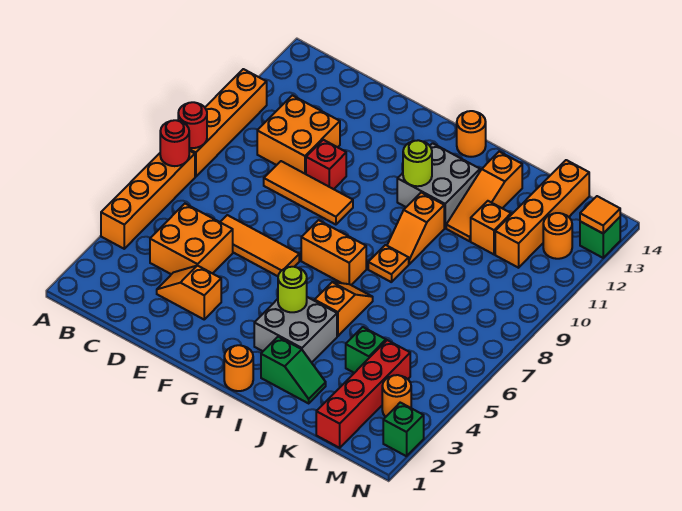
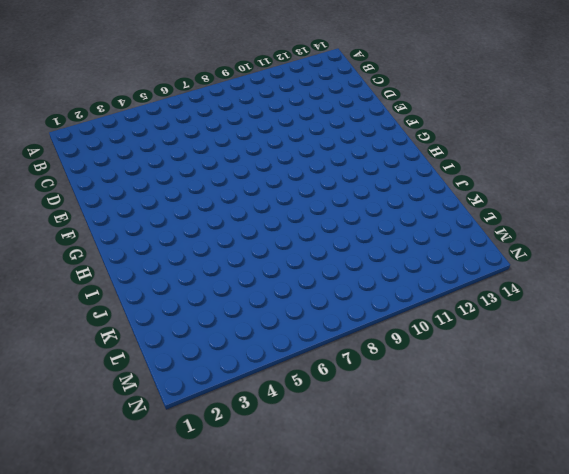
none -> orange brick A4:A7 level 1
none -> orange brick A8:A11 level 1
none -> orange brick C4:D5 level 1
none -> orange brick C10:D11 level 1

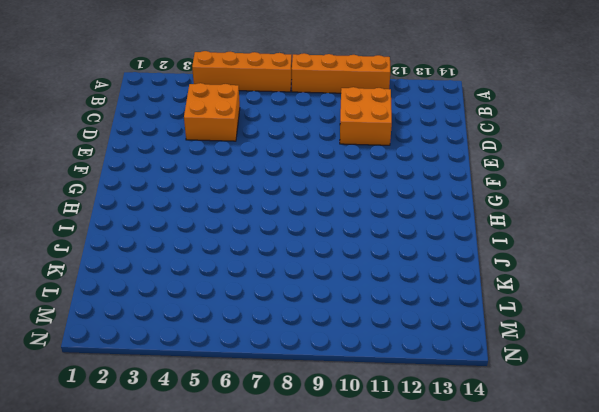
none -> orange slope D3:E3 level 1 top E
none -> orange tile D6:F6 level 1
none -> orange tile D9:F9 level 1
none -> red brick E10 level 1

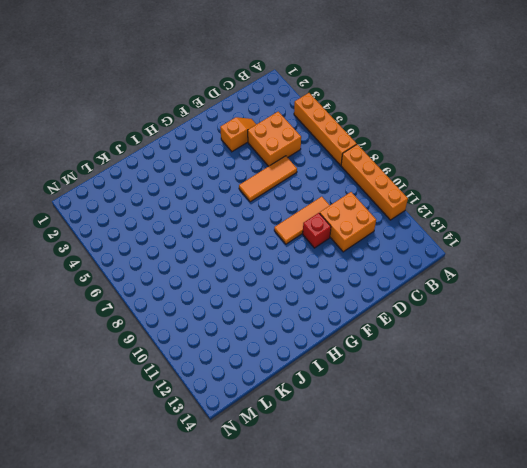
none -> orange brick G7:H7 level 1
none -> orange round brick H1 level 1
none -> grey brick H3:I4 level 1
none -> grey brick H11:I12 level 1

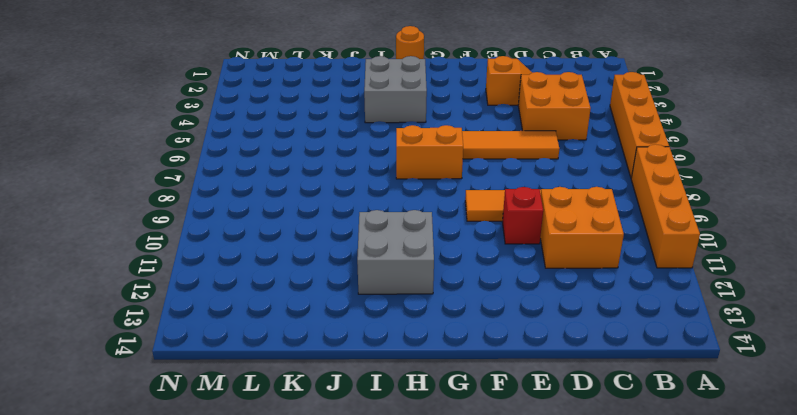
none -> orange round brick H14 level 1
none -> green slope I2:J2 level 1 top I
none -> orange slope I5:I6 level 1 top 5
none -> orange plate I8 level 1

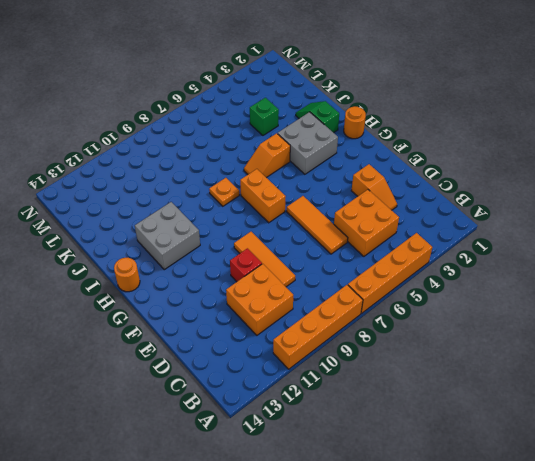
none -> orange slope I9:I10 level 1 top 10
none -> orange slope J11:J13 level 1 top 13
none -> orange brick K11 level 1
none -> red brick L1:L4 level 1

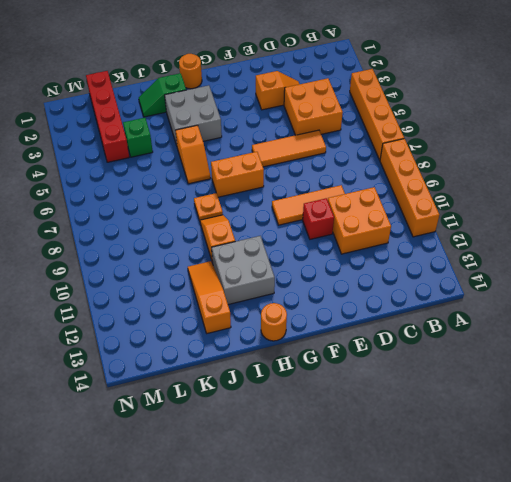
none -> orange brick K11 level 1
none -> orange brick L11:L14 level 1
none -> orange round brick M3 level 1
none -> orange round brick M12 level 1

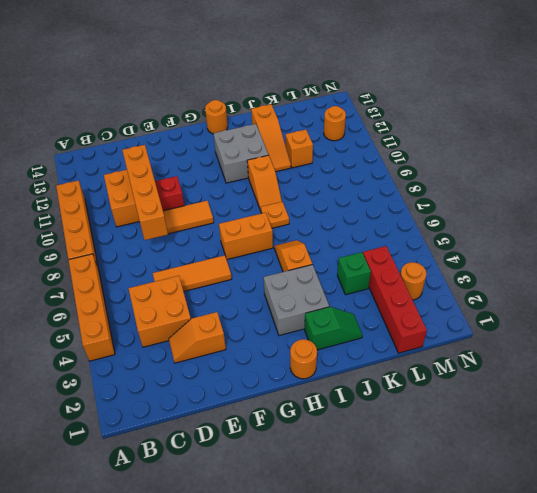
orange brick D8:D11 level 2 -> orange brick L11:L14 level 1
none -> green brick N2 level 1
none -> green brick N13 level 1
none -> red round brick A7 level 2
none -> red round brick A8 level 2

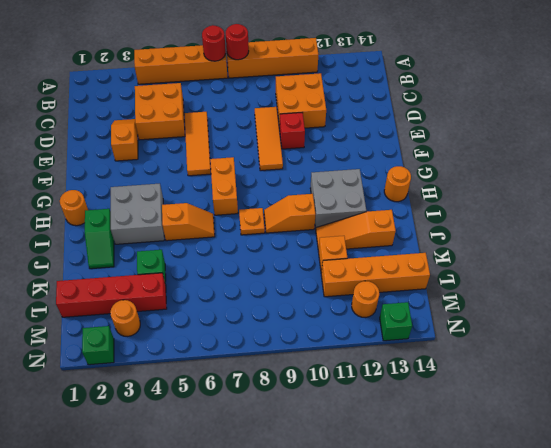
none -> lime round brick H4 level 2
none -> lime round brick H11 level 2
none -> orange tile N13 level 2

